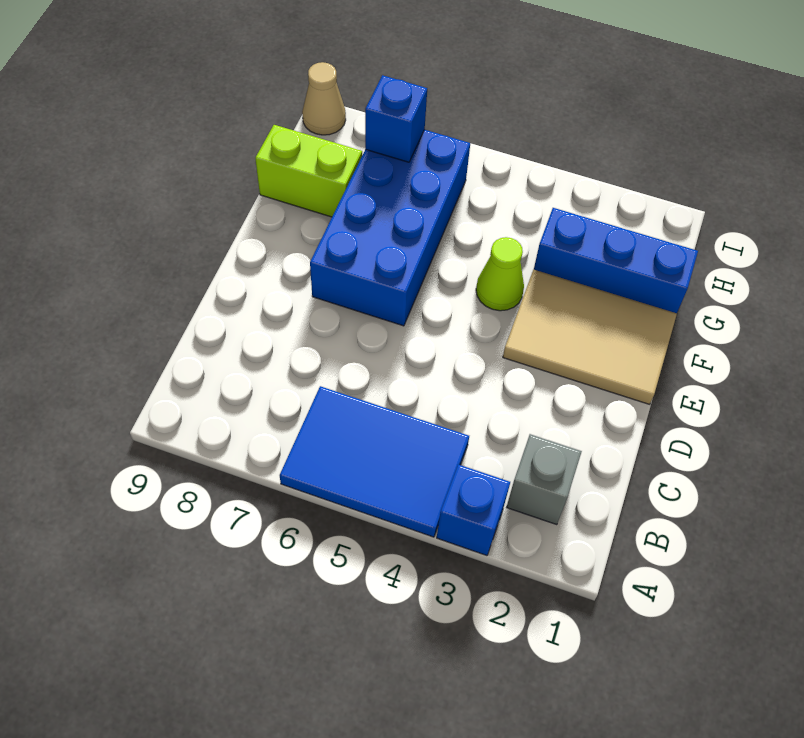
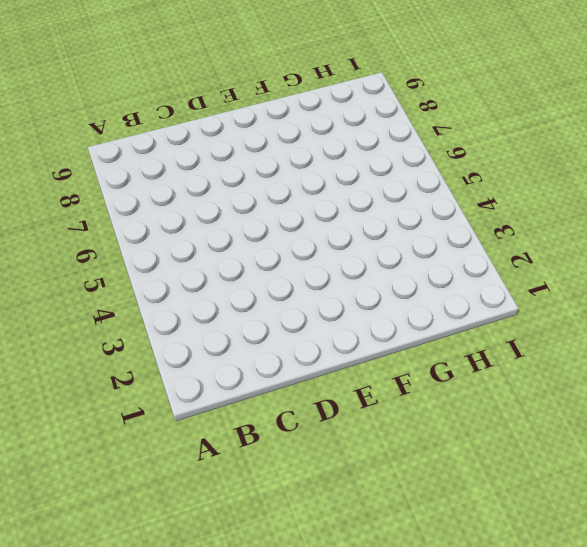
none -> blue brick A3 level 1
none -> blue tile A4:B6 level 1

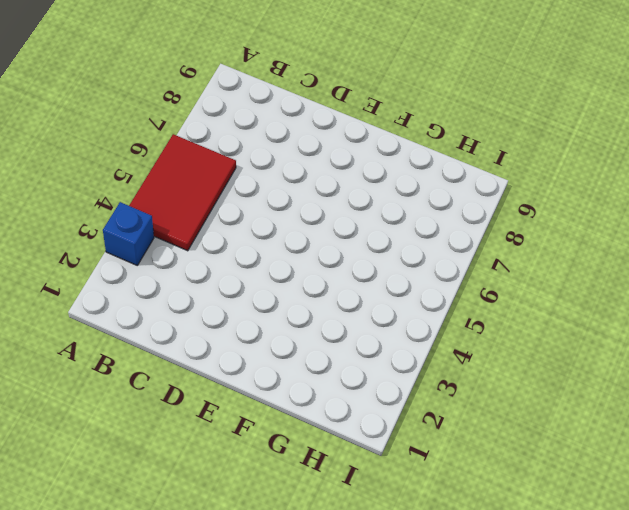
red tile A4:B6 level 1 -> blue tile A4:B6 level 1
none -> grey brick B2 level 1
none -> tan tile E1:F3 level 1

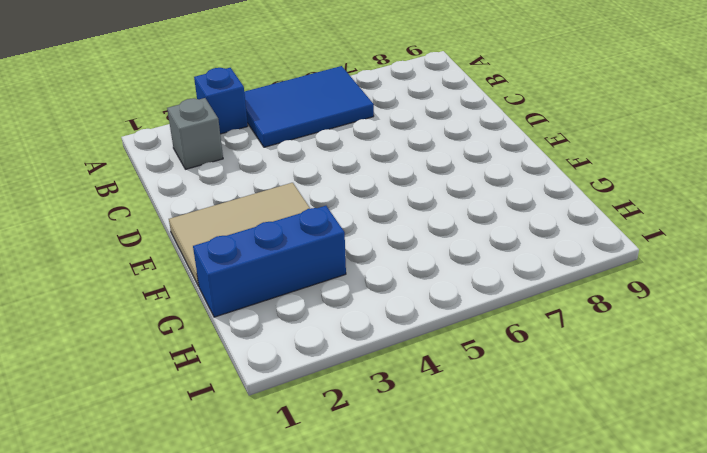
none -> blue brick E6:H7 level 1
none -> lime cone F4 level 1

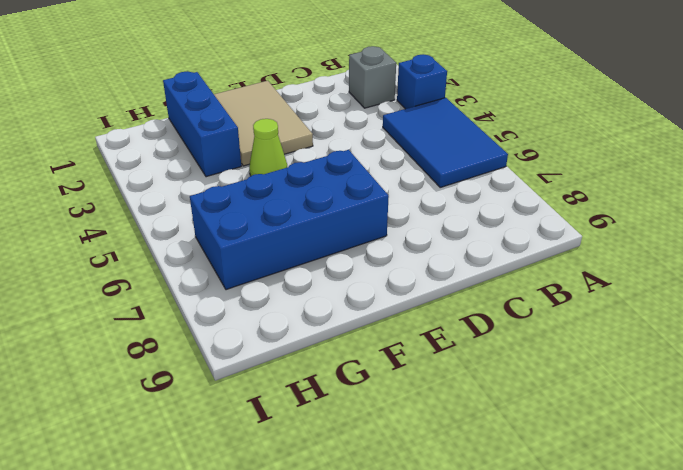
none -> lime brick G8:G9 level 1
none -> tan cone I9 level 1

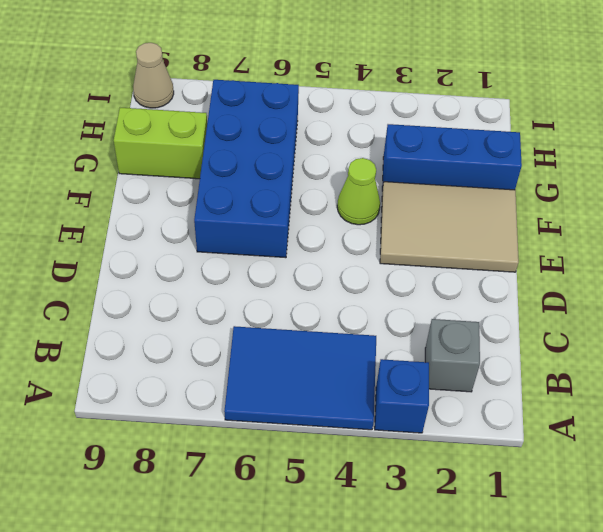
none -> blue brick H7 level 2

